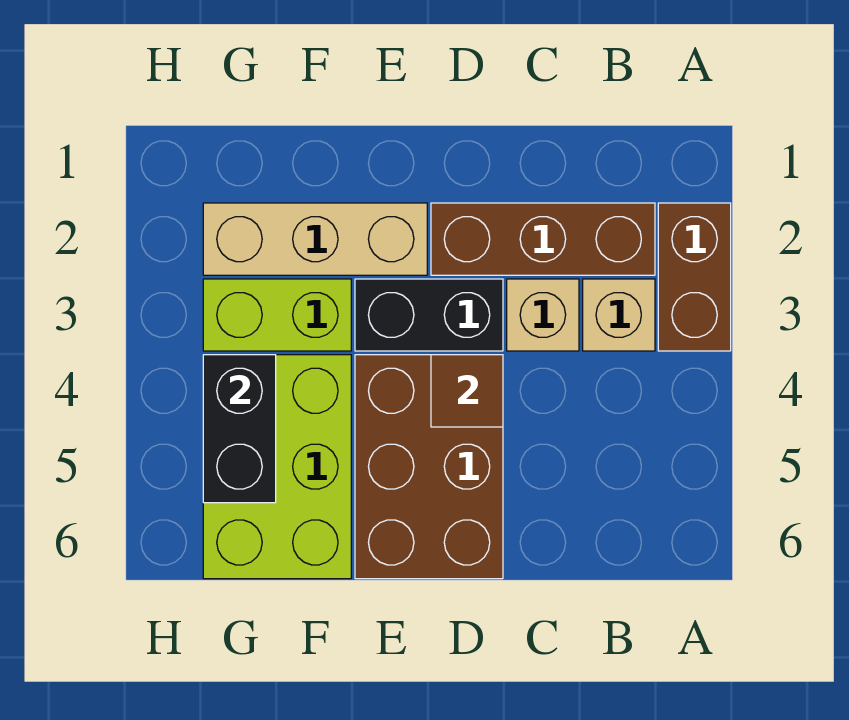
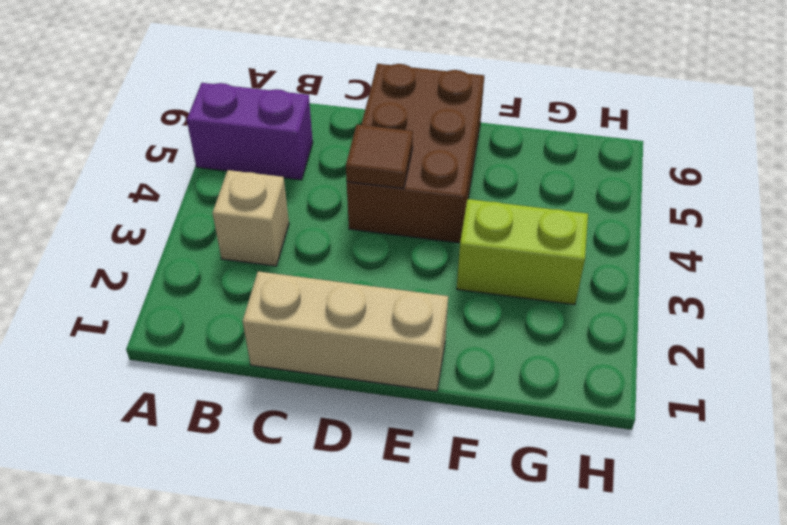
purple brick A5:B5 level 1 -> none
tan brick C1:E1 level 1 -> tan brick E2:G2 level 1
none -> brown brick A2:A3 level 1
none -> brown brick B2:D2 level 1

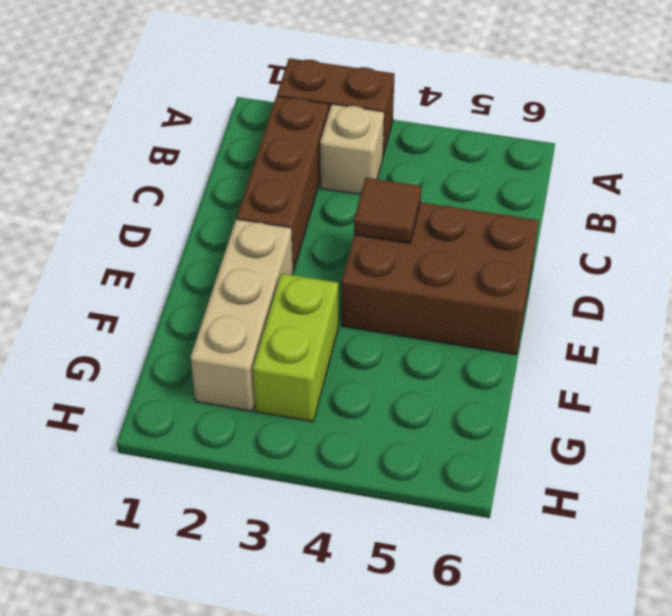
none -> tan brick C3 level 1
none -> black brick D3:E3 level 1

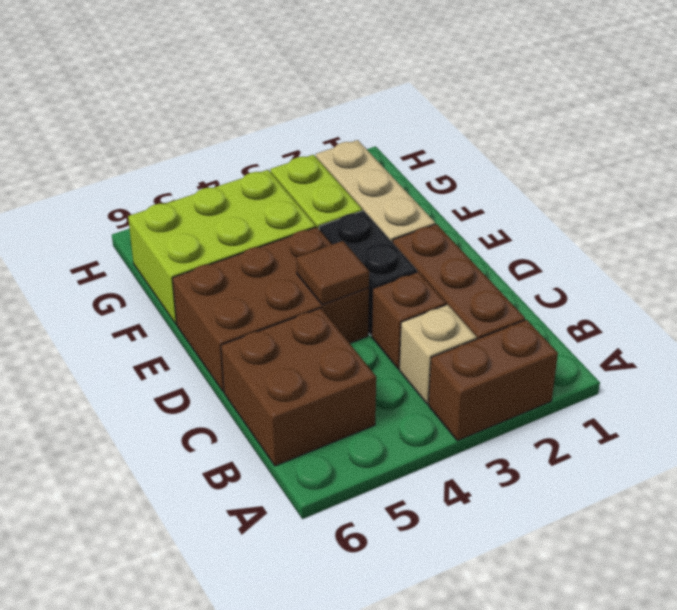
brown brick B5:C6 level 1 -> none
brown brick C3 level 1 -> tan brick C3 level 1
none -> black brick G4:G5 level 2

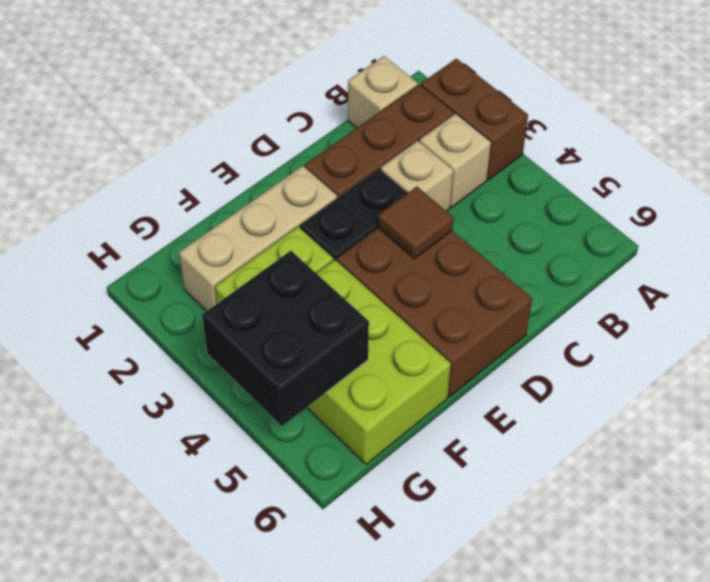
tan brick B1 level 1 -> none
black brick G4:H5 level 2 -> black brick G4:G5 level 2

